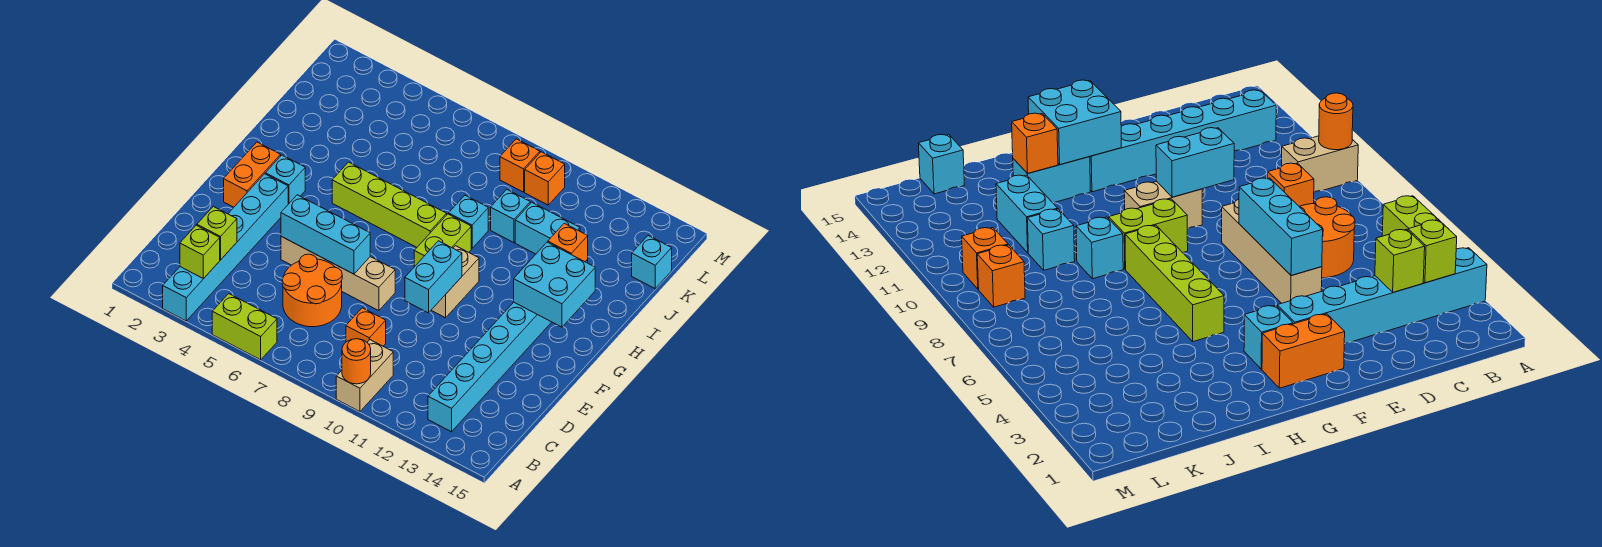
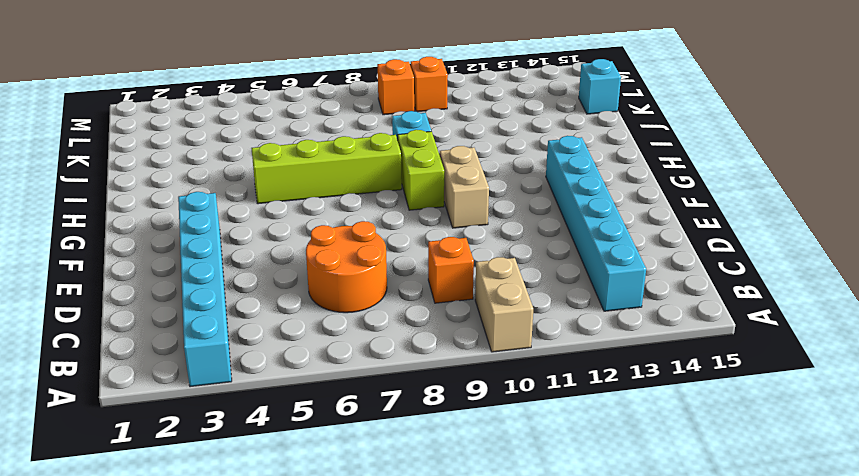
none -> lime brick A5:A6 level 1
none -> tan brick E5:E8 level 1
none -> orange brick F2:G2 level 1

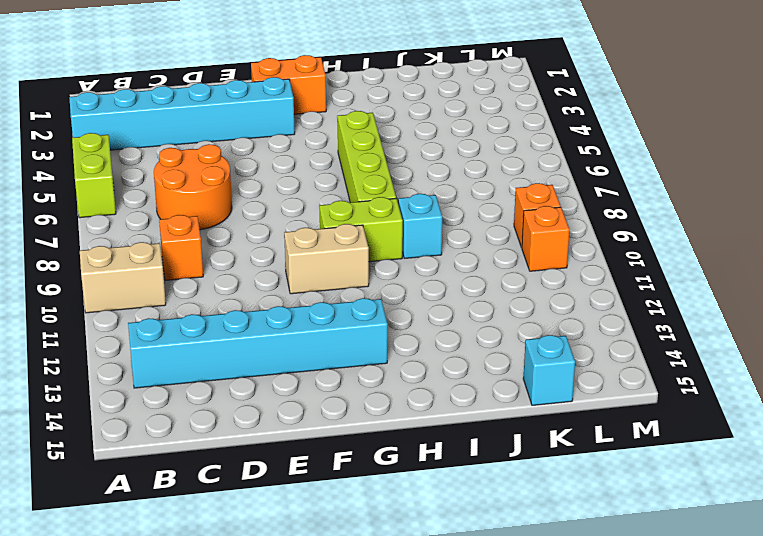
none -> tan brick E5:E8 level 1
none -> cyan brick G3 level 1
none -> cyan brick H13:I13 level 1

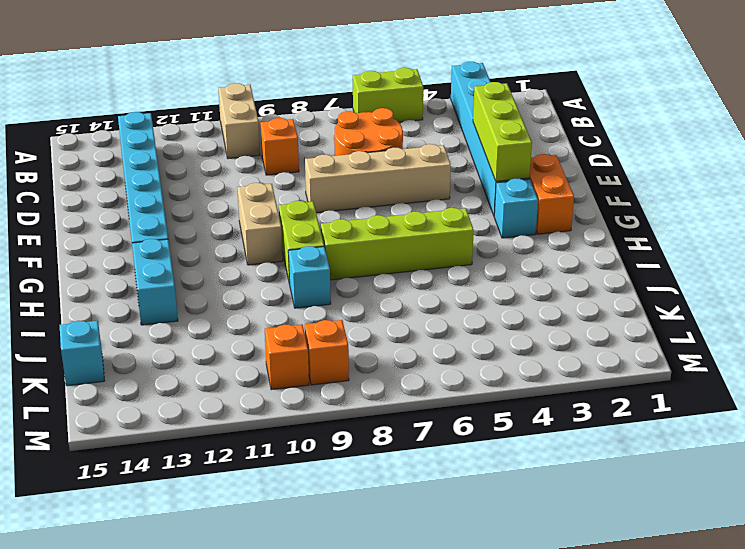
lime brick D3:F3 level 2 -> none
none -> cyan brick J10 level 1
none -> cyan brick J11:J12 level 1
none -> orange round brick A10 level 2

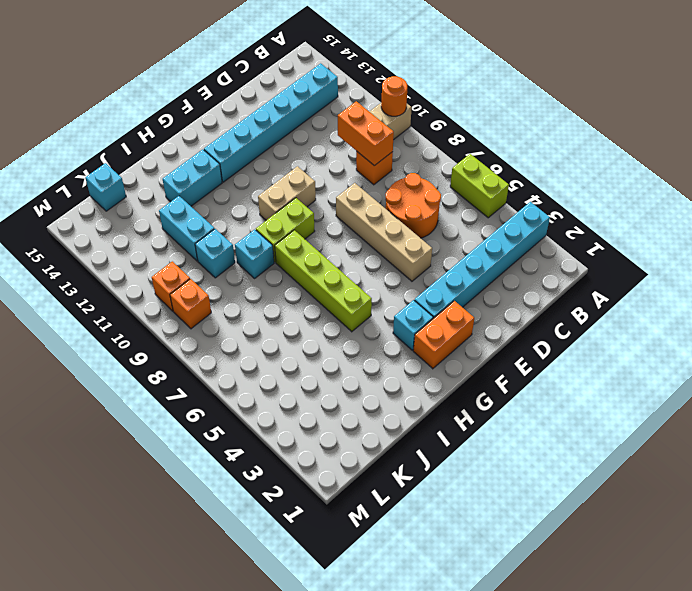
orange brick C9:C10 level 2 -> none
none -> lime brick B3 level 2
none -> lime brick C3 level 2
none -> cyan brick E5:E7 level 2

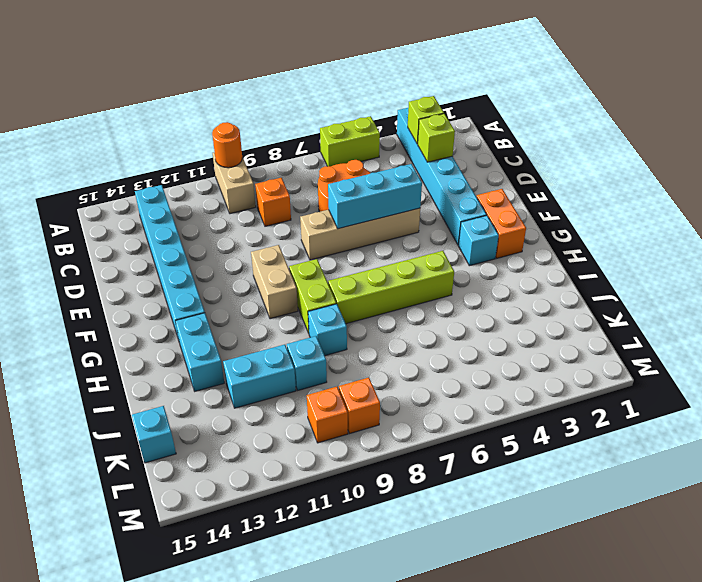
none -> cyan brick E10:F10 level 2
none -> cyan brick G13:H14 level 2
none -> orange brick I13 level 2

